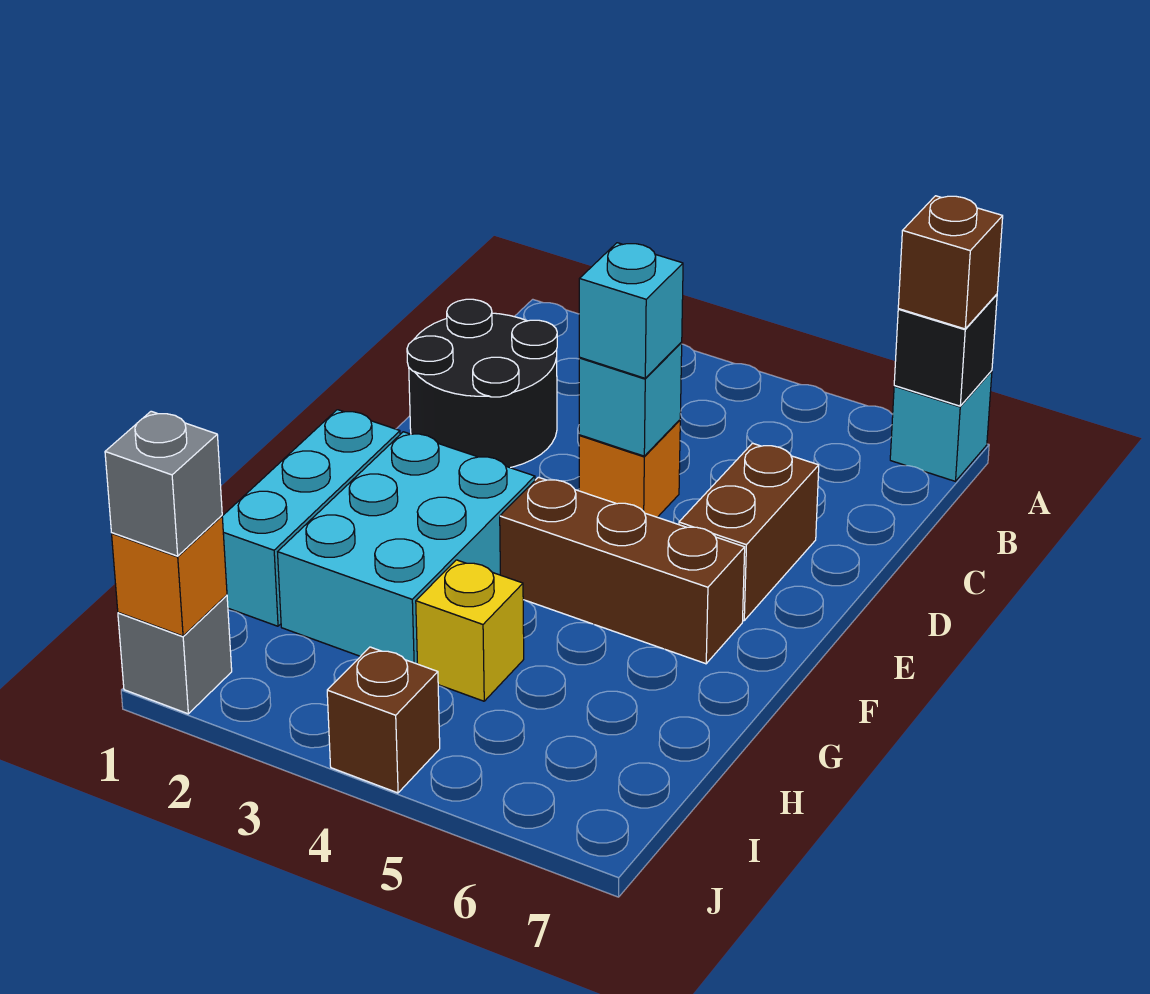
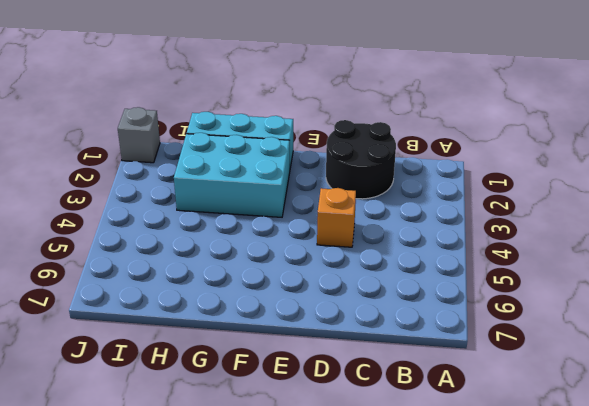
none -> cyan brick A7 level 1
none -> brown brick D6:E6 level 1
none -> brown brick F4:F6 level 1

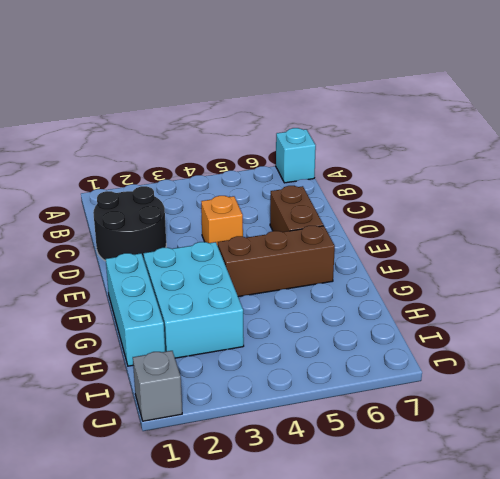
none -> yellow brick H4 level 1
none -> brown brick J4 level 1
none -> black brick A7 level 2

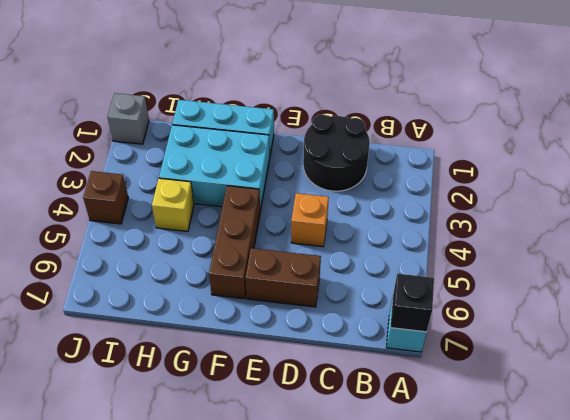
none -> cyan brick D4 level 2
none -> orange brick J1 level 2
none -> brown brick A7 level 3

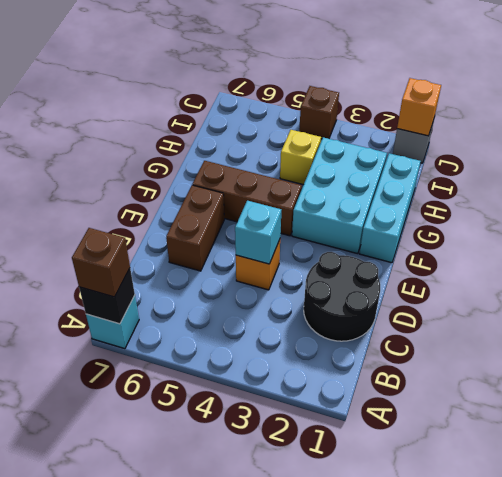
none -> cyan brick D4 level 3
none -> grey brick J1 level 3

